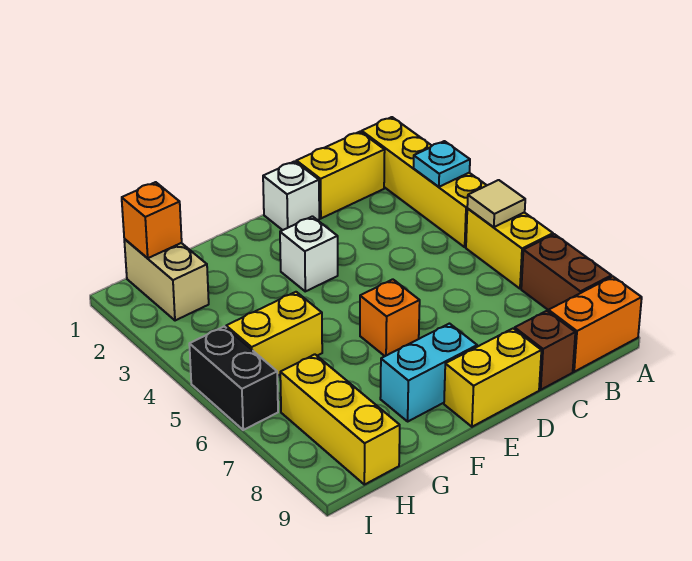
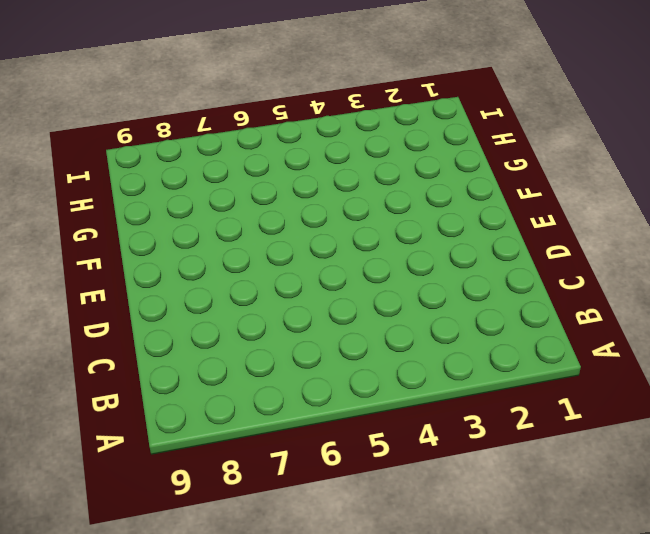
none -> yellow brick A1:A4 level 1
none -> yellow brick A5:A6 level 1
none -> brown brick A7:A8 level 1

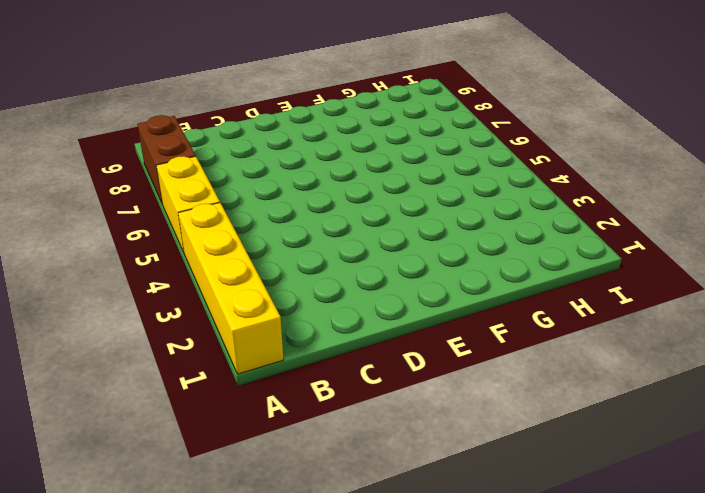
none -> orange brick A9:B9 level 1
none -> yellow brick B1:C1 level 1
none -> brown brick C9 level 1

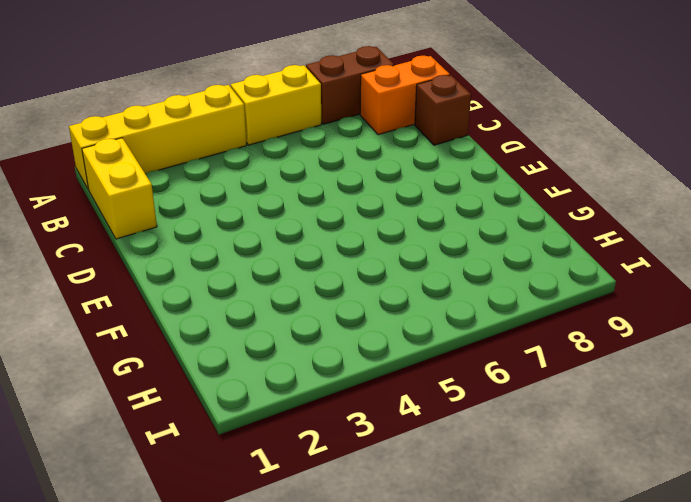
orange brick B8:B9 level 1 -> orange brick A9:B9 level 1
none -> white brick D1 level 1
none -> yellow brick D9:E9 level 1
none -> white brick E3 level 1

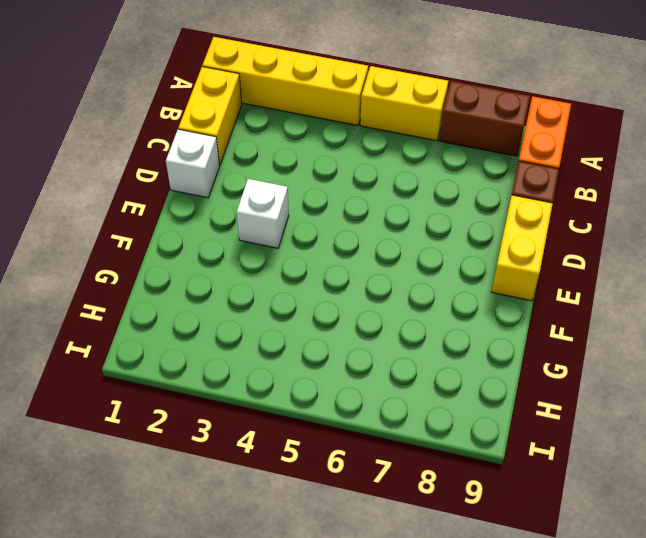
none -> orange brick E6 level 1
none -> cyan brick E8:F8 level 1
none -> yellow brick G5:H5 level 1

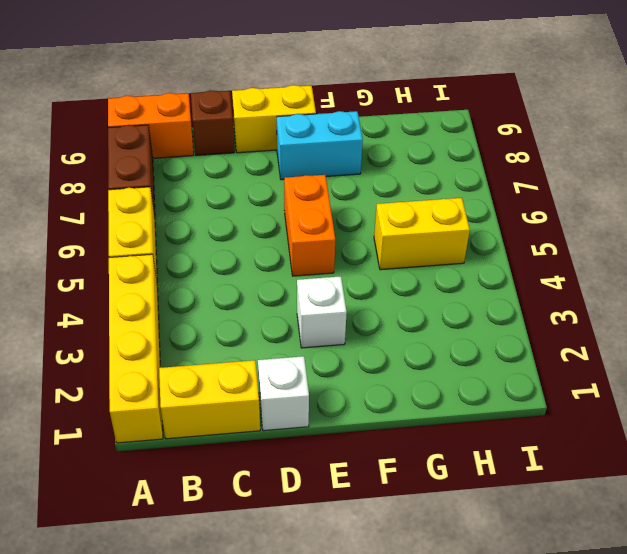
orange brick E5:E6 level 1 -> orange brick E6 level 1
none -> tan brick H1:H2 level 1
none -> yellow brick H7:H9 level 1
none -> black brick I5:I6 level 1

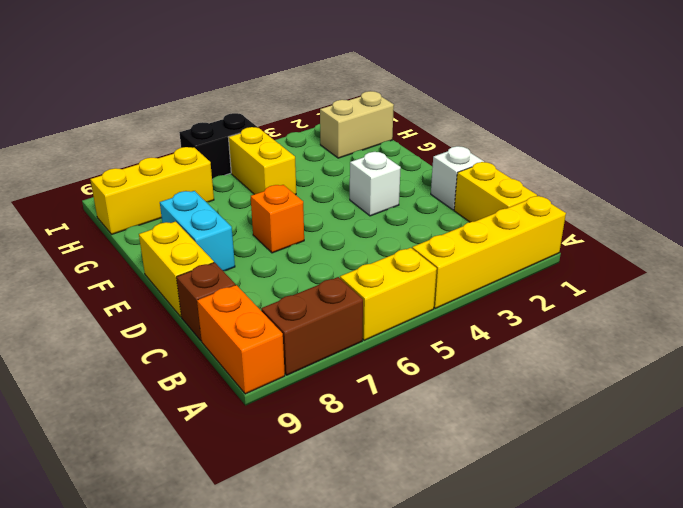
none -> cyan plate A3 level 2
none -> tan tile A5 level 2
none -> orange brick H1 level 2

